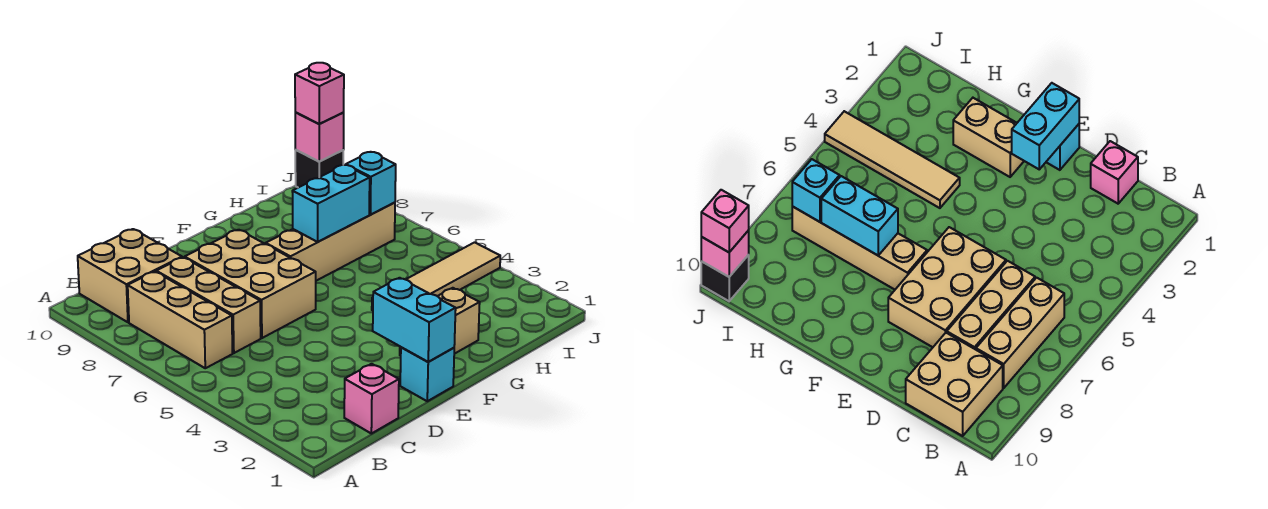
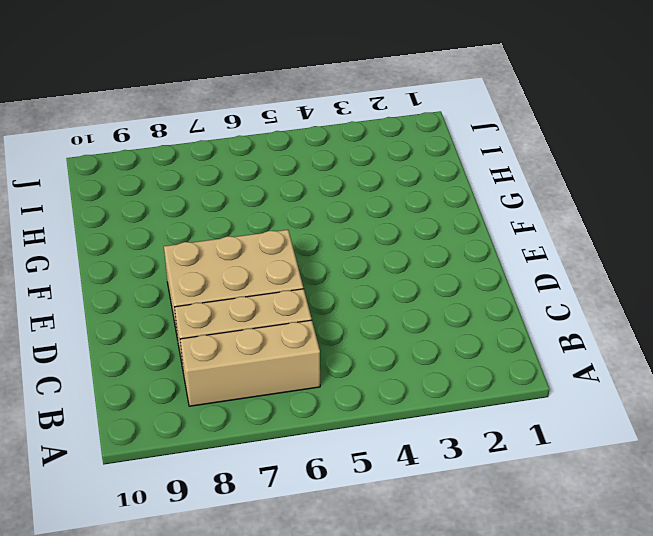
none -> tan brick B9:C10 level 1
none -> pink brick C1 level 1
none -> cyan brick E1 level 1

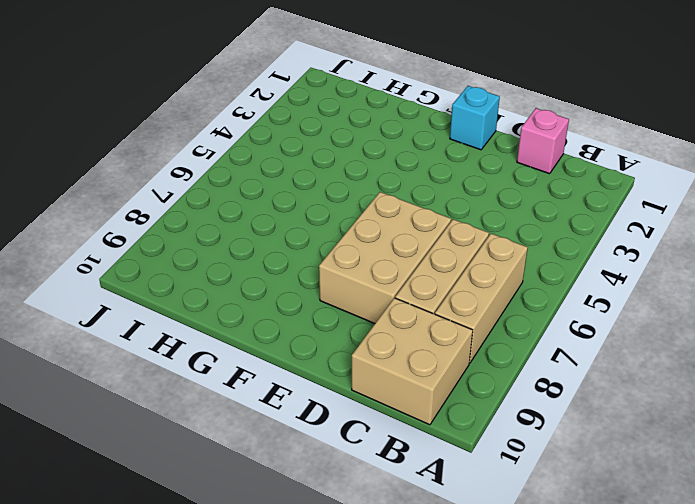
none -> tan brick F2:G2 level 1
none -> tan brick F7:I7 level 1
none -> tan tile G4:J4 level 1

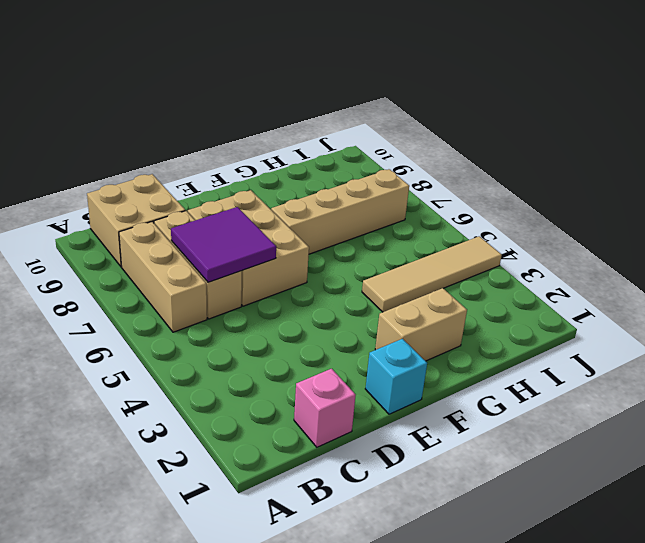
purple tile C6:D7 level 2 -> none
none -> black brick J10 level 1
none -> cyan brick E1:E2 level 2
none -> cyan brick G7:H7 level 2

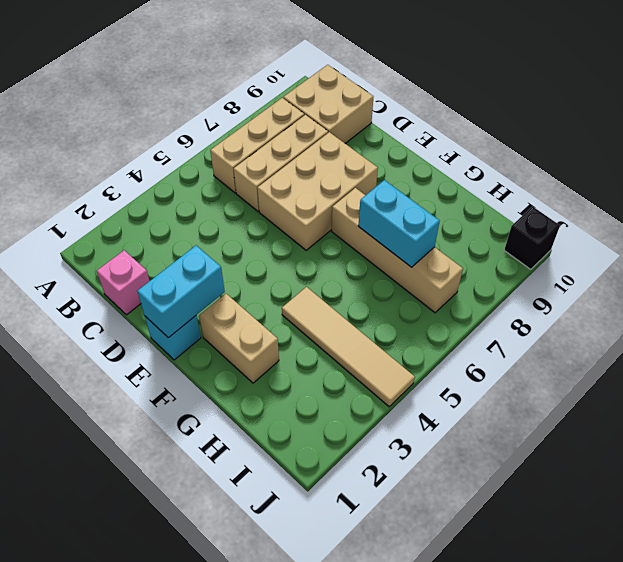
none -> cyan brick I7 level 2
none -> pink brick J10 level 2
none -> pink brick J10 level 3

